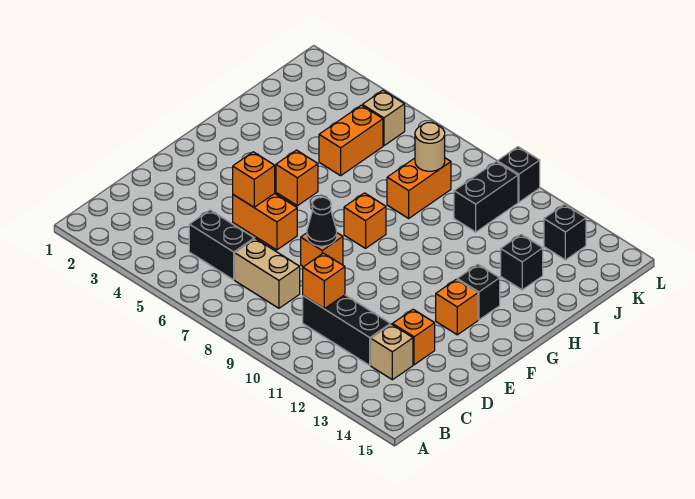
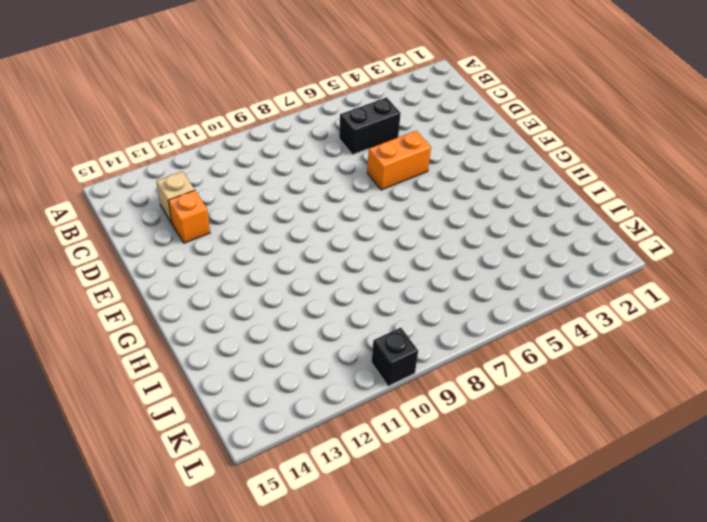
none -> tan brick C7:C8 level 1
none -> black brick C10:C12 level 1
none -> orange brick E8 level 1

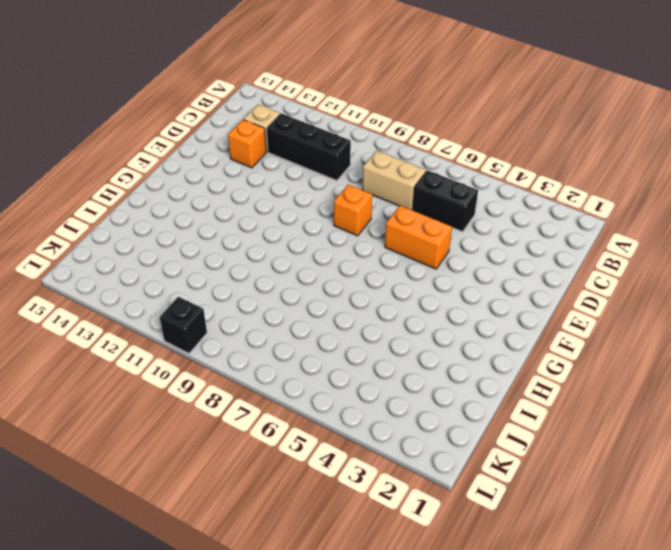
none -> orange brick F13 level 1
none -> orange brick G5 level 1
none -> orange brick G8 level 1

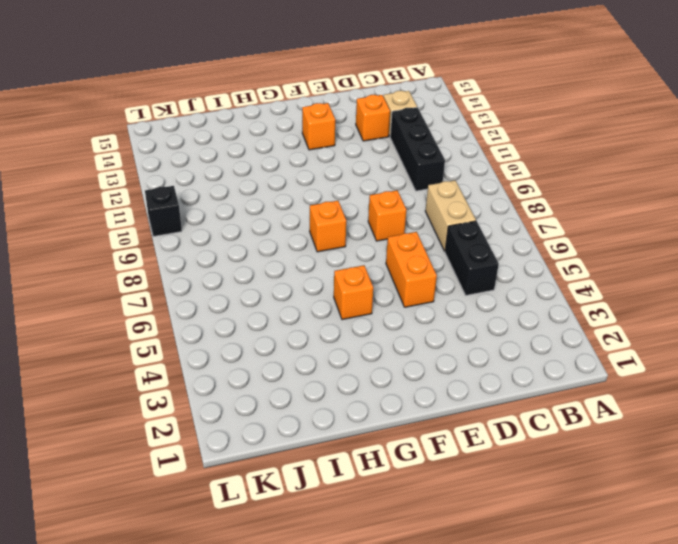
none -> black brick G13 level 1
none -> orange brick I5:J5 level 1
none -> orange brick I8:J8 level 1

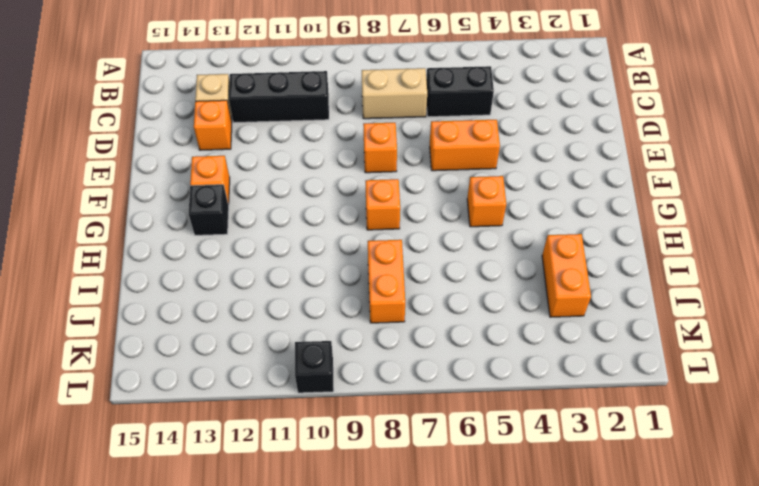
orange brick I3:J3 level 1 -> orange brick I5:J5 level 1
none -> black brick I13 level 1
none -> black brick J10:K10 level 1
none -> tan brick K5 level 1

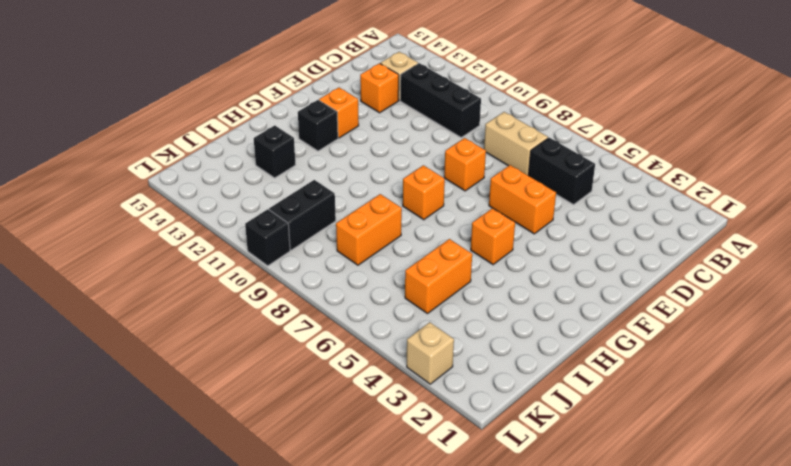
tan brick L3 level 1 -> tan brick K5 level 1
none -> black brick K13 level 1
none -> orange brick C10 level 2
none -> orange brick E5 level 2

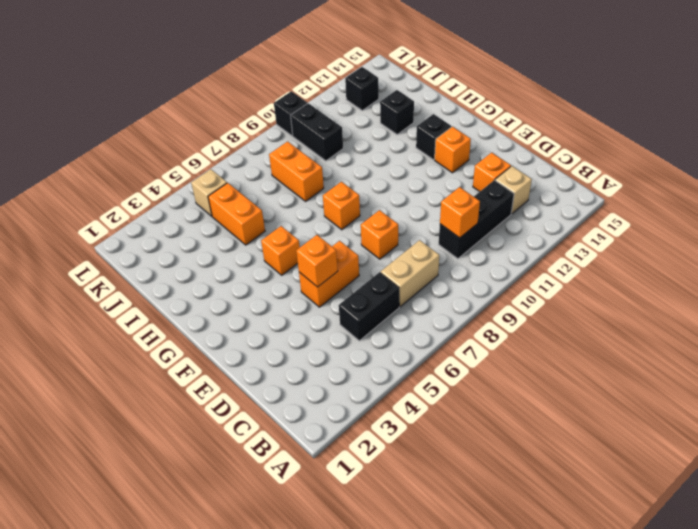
none -> black cone E8 level 2
none -> tan round brick J8 level 2

